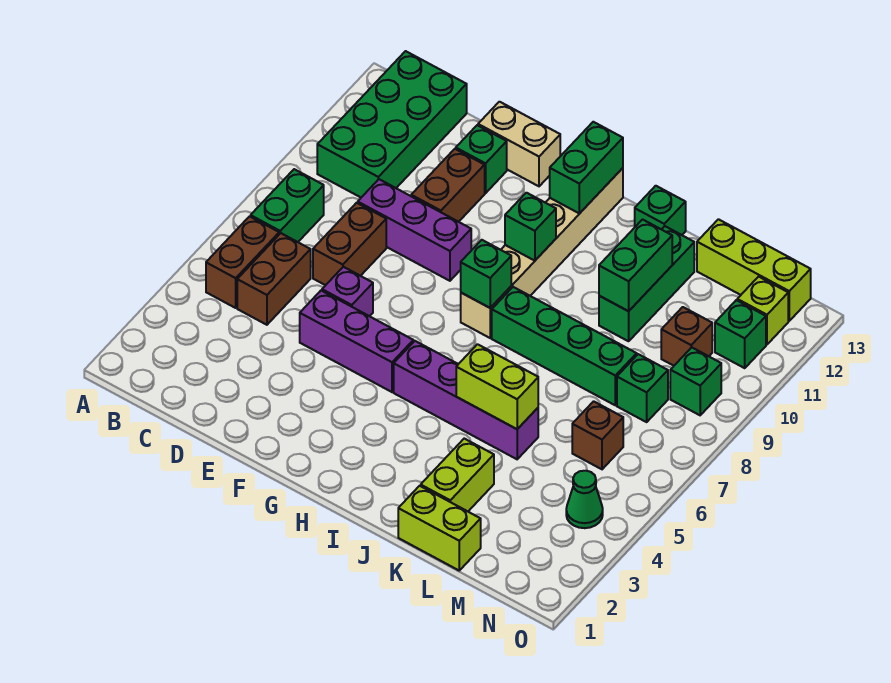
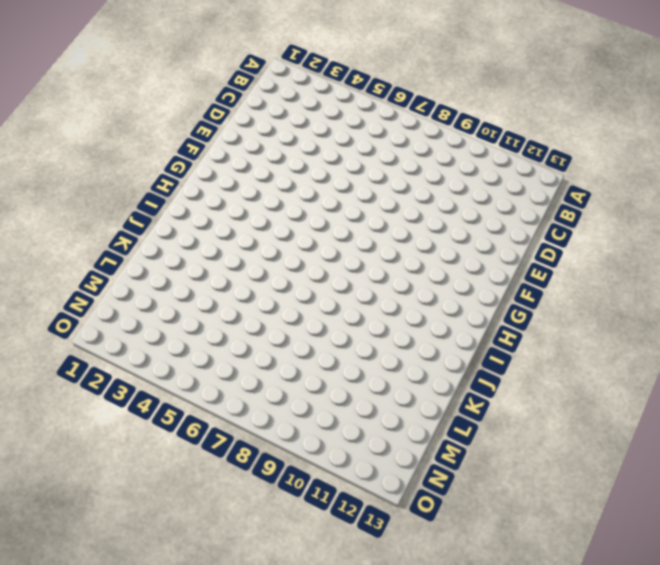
none -> brown brick B5:B6 level 1
none -> green brick B7:B8 level 1
none -> green brick B10:C13 level 1
none -> brown brick C5:C6 level 1

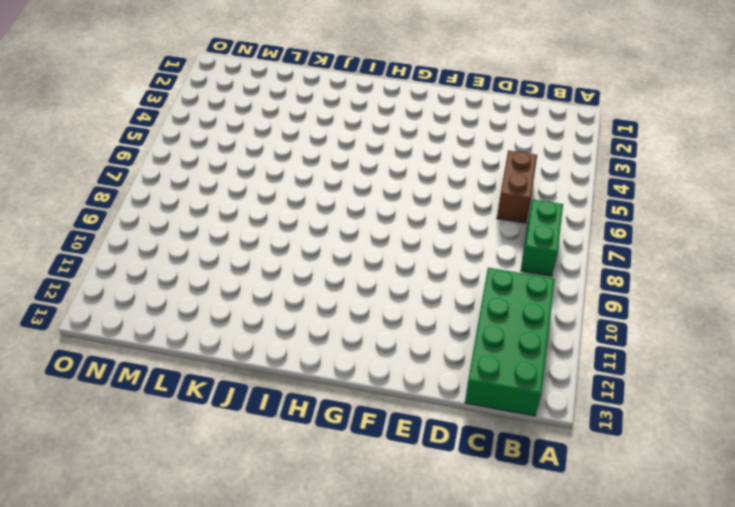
none -> brown brick B5:B6 level 1
none -> brown brick D7:D8 level 1
none -> purple brick D9:F9 level 1
none -> purple brick E5:G5 level 1

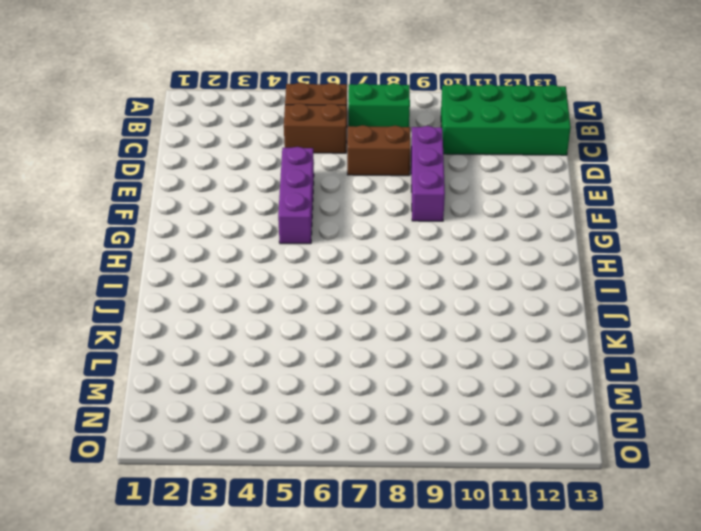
none -> purple brick E6 level 1
none -> brown brick E10:E11 level 1
none -> green brick E12 level 1
none -> tan brick E13:F13 level 1

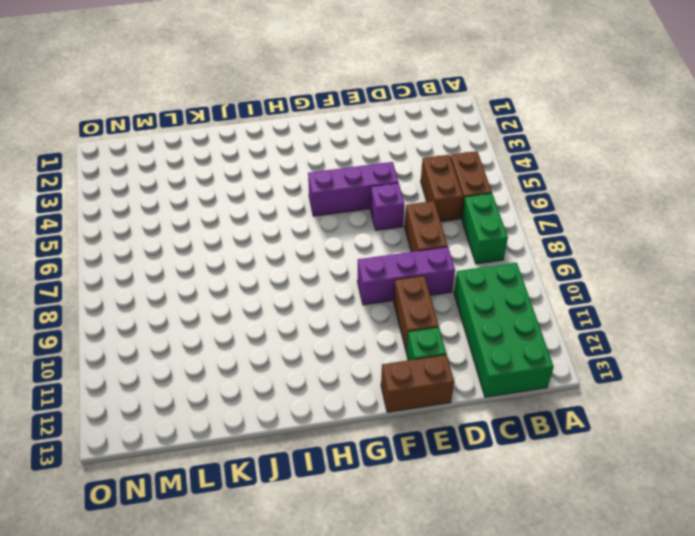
brown brick E13:F13 level 1 -> tan brick E13:F13 level 1
none -> purple brick H5:K5 level 1
none -> tan brick H8:H13 level 1
none -> green brick I8:L8 level 1
none -> green brick J13 level 1

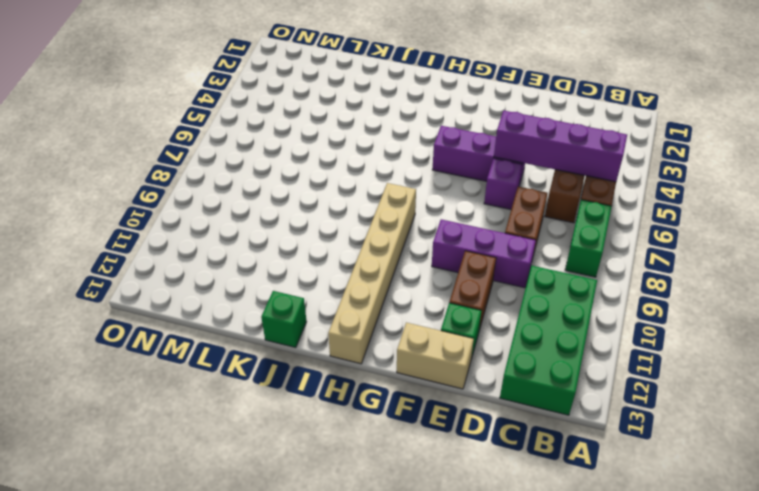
purple brick B5:E5 level 2 -> purple brick H5:K5 level 1
none -> green brick I8:L8 level 1
none -> lime brick K1:L1 level 1
none -> lime brick K2:K3 level 1
none -> green brick K10:K12 level 1

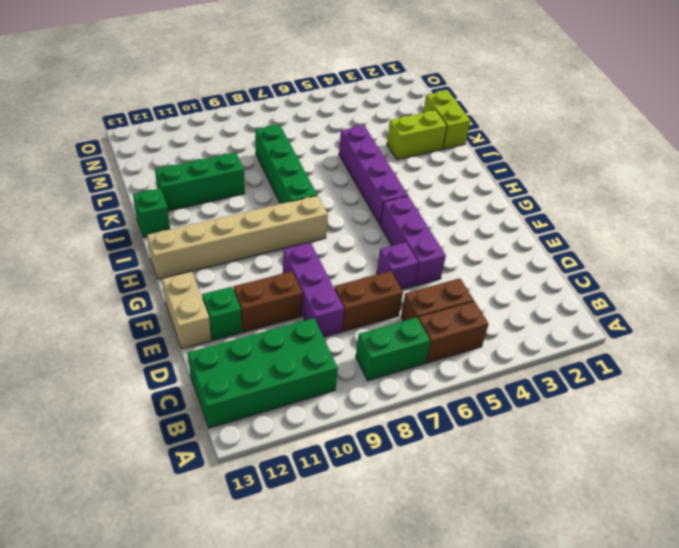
none -> lime brick L13:N13 level 1
none -> brown brick M6 level 1
none -> green brick M8 level 1
none -> brown brick M10 level 1

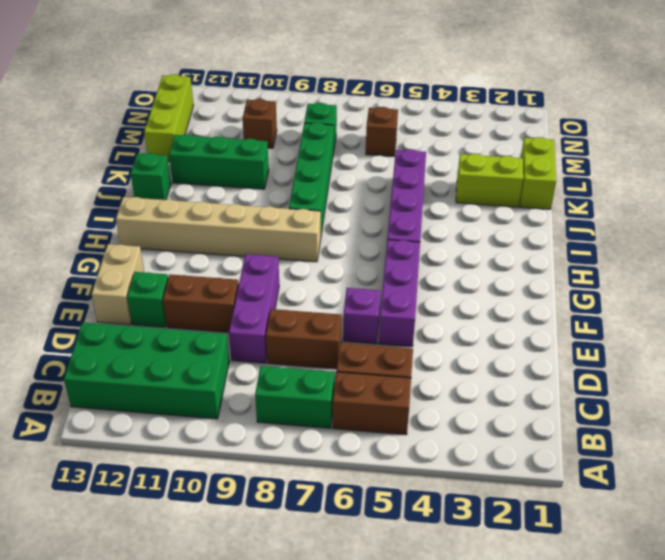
none -> green cone N4 level 1
none -> green brick N9 level 1
none -> green brick N11 level 1
none -> lime brick N12 level 1

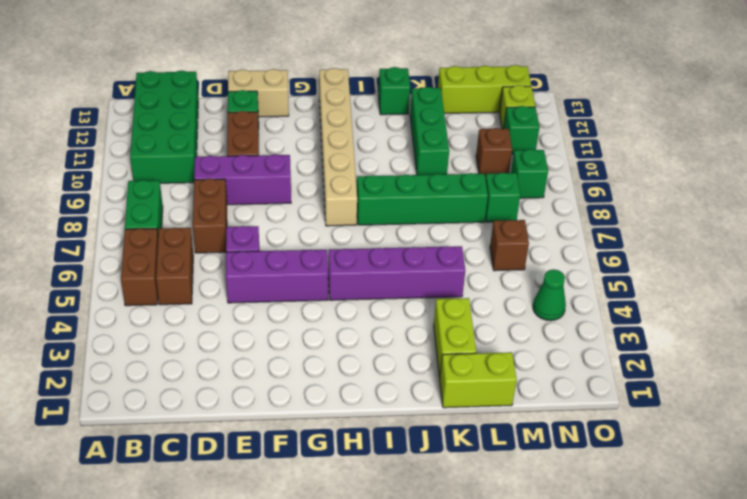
none -> green brick H8 level 2
none -> green brick H10 level 2
none -> green brick H12:H13 level 2
none -> lime brick J5:K5 level 2

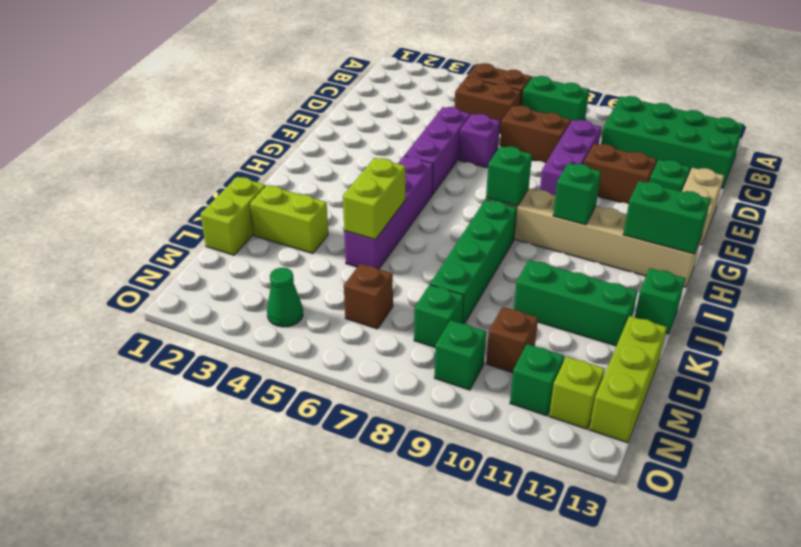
none -> green brick K10:K11 level 2

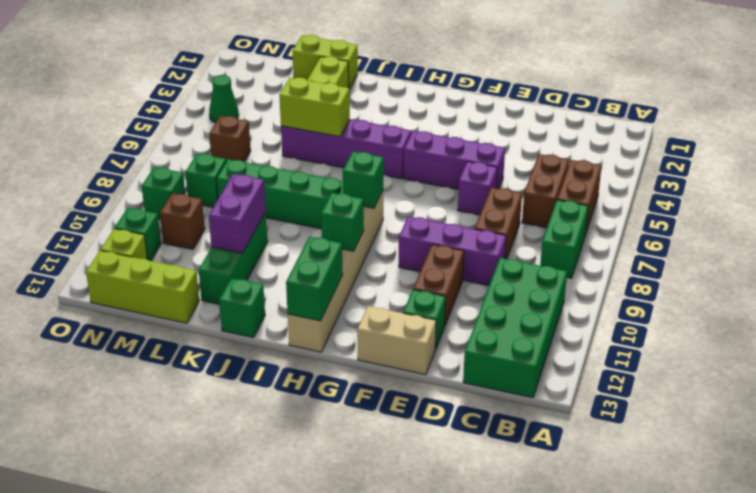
purple brick K10:K11 level 2 -> green brick K10:K11 level 2

